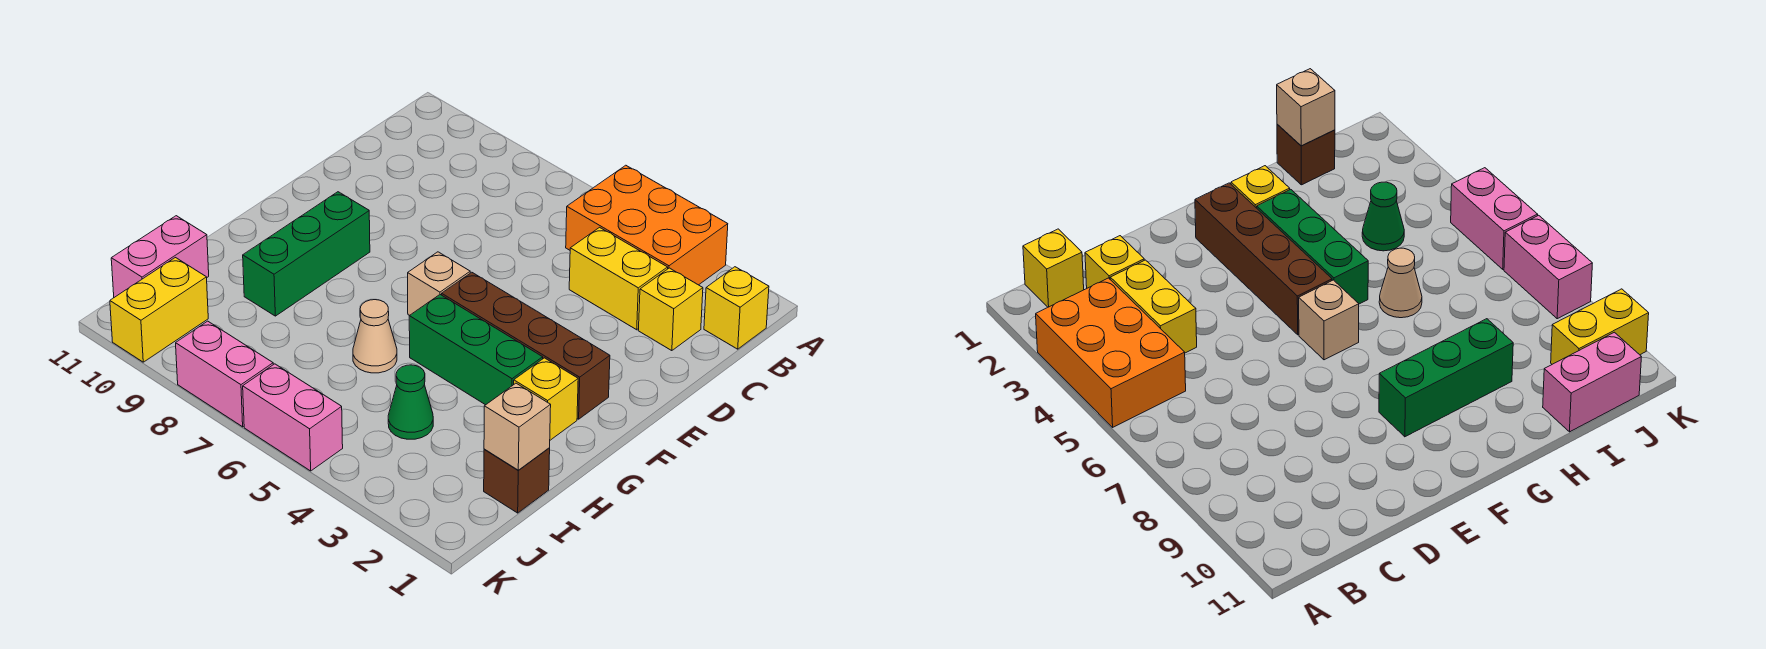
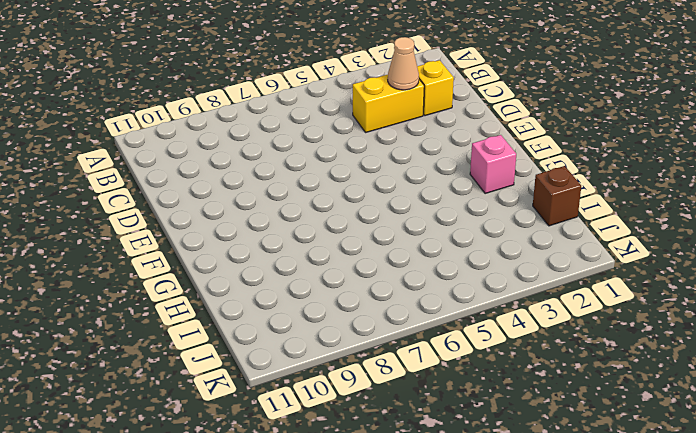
tan cone C3 level 2 -> tan cone H6 level 1
pink brick G2 level 1 -> yellow brick G2 level 1
none -> orange brick A3:B5 level 1
none -> yellow brick B1 level 1
none -> brown brick F2:F5 level 1

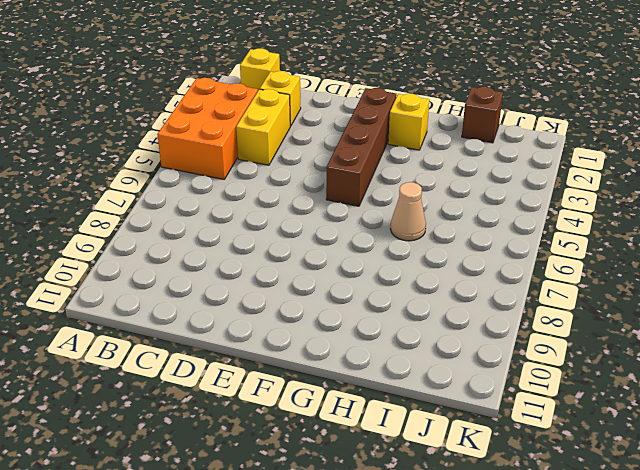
none -> tan brick F6 level 1
none -> green brick F9:H9 level 1
none -> green brick G3:G5 level 1

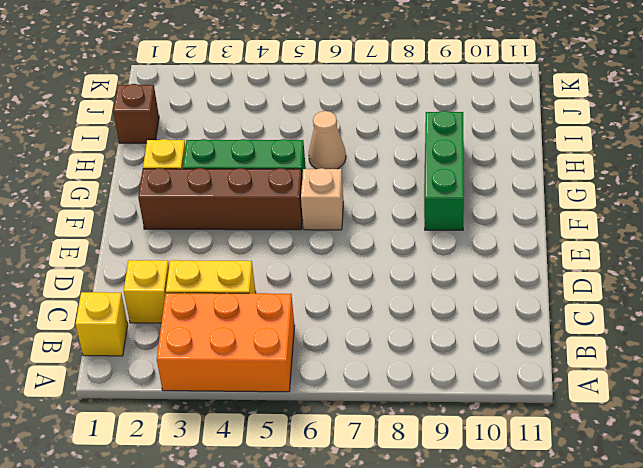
none -> green cone I4 level 1
none -> pink brick I11:J11 level 1
none -> yellow brick J10:K10 level 1

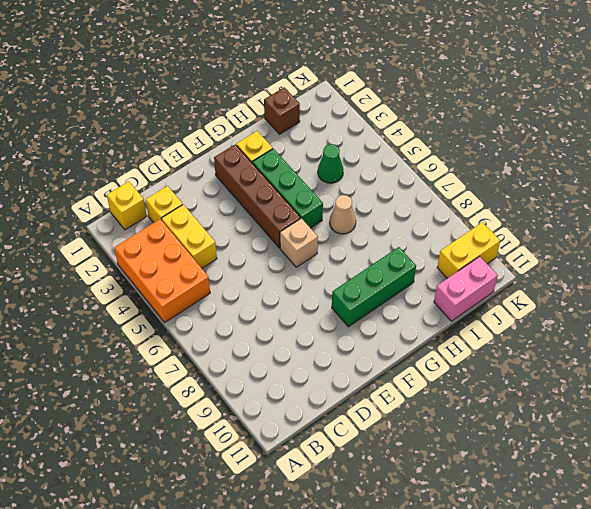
none -> pink brick K5:K6 level 1
none -> pink brick K7:K8 level 1
none -> tan brick I1 level 2

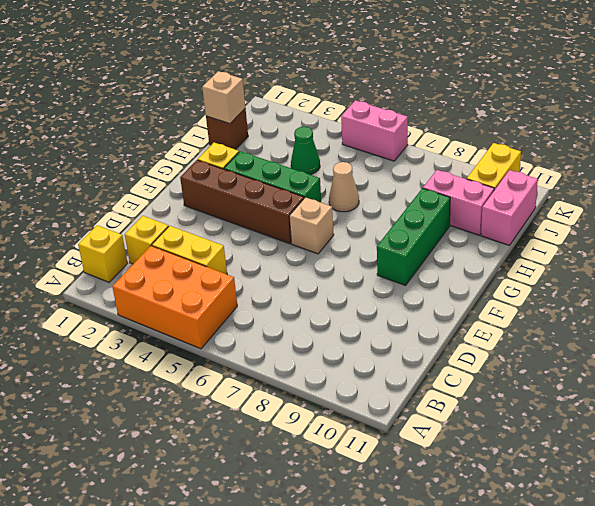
pink brick I9:I10 level 1 -> pink brick K7:K8 level 1

